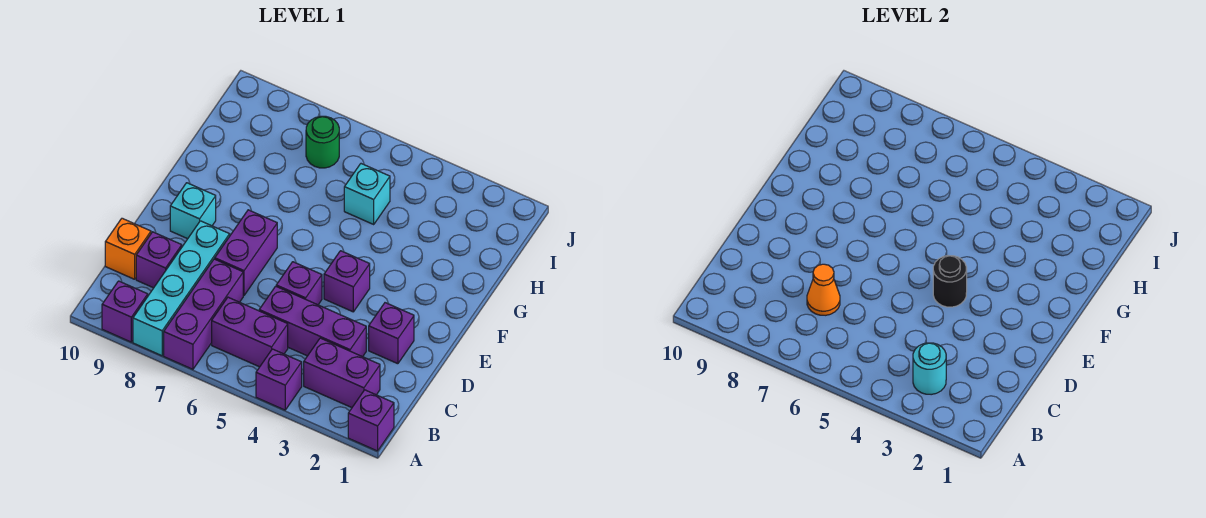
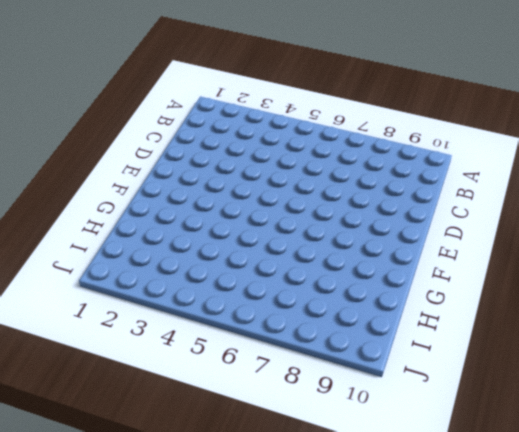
none -> purple brick A1 level 1
none -> purple brick A4 level 1
none -> purple brick A7:C7 level 1

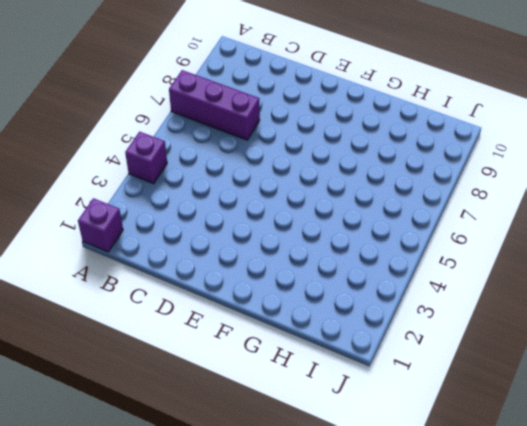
none -> cyan brick A8:D8 level 1
none -> purple brick A9 level 1
none -> purple brick B2:B3 level 1

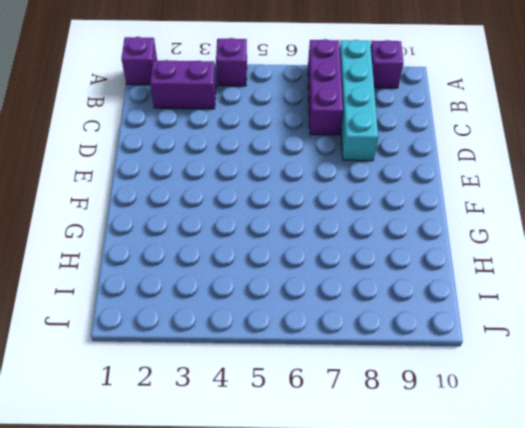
none -> purple brick B5:B6 level 1
none -> purple brick C3:C5 level 1
none -> purple brick C9 level 1

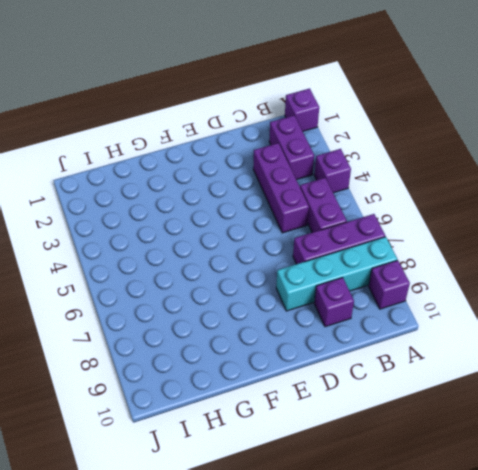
none -> orange brick C10 level 1
none -> purple brick D2 level 1
none -> purple brick D5 level 1

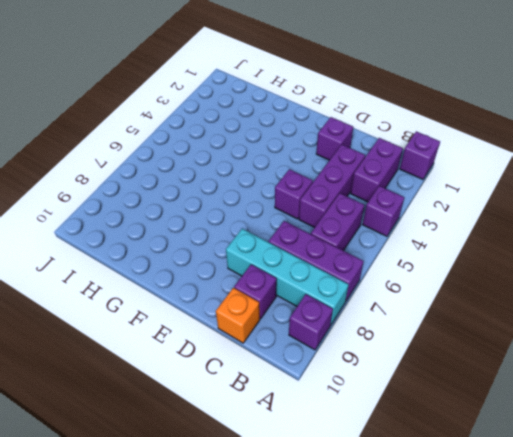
none -> purple brick D7:E7 level 1
none -> purple brick E4 level 1
none -> cyan brick E9 level 1

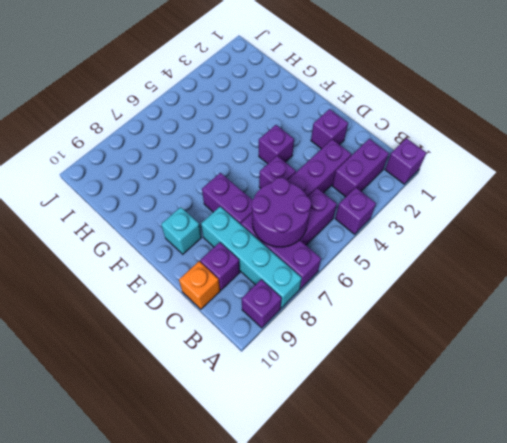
purple round brick B6:C7 level 2 -> orange cone C7 level 2
none -> cyan brick H5 level 1
none -> green round brick I7 level 1
none -> cyan round brick B3 level 2

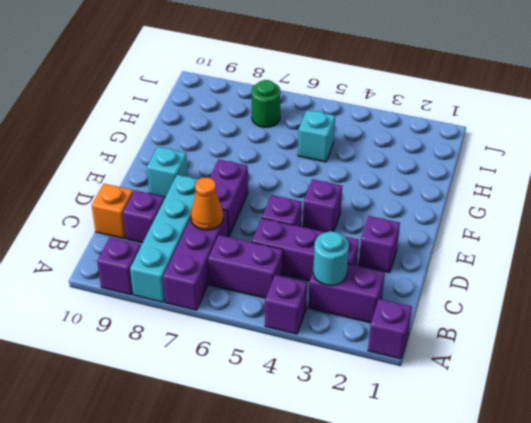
none -> black round brick E4 level 2

